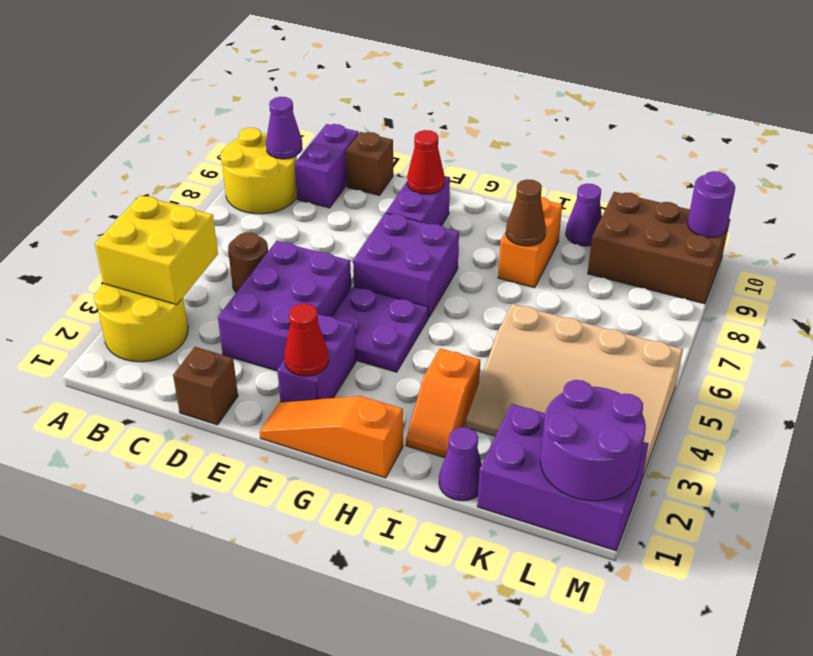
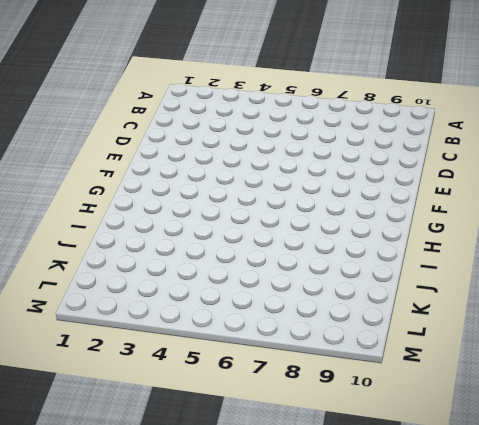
none -> yellow round brick A2:B3 level 1
none -> yellow round brick A8:B9 level 1
none -> brown round brick C5 level 1

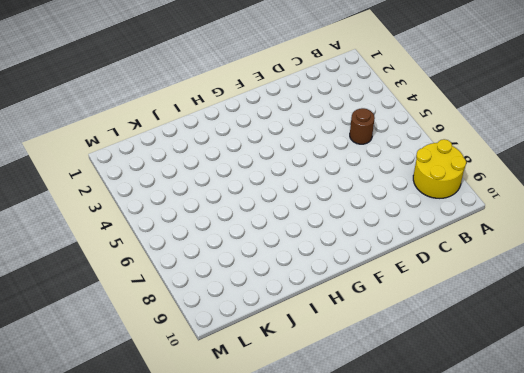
none -> yellow round brick A2:B3 level 1
none -> purple brick C9:C10 level 1
none -> brown brick D1 level 1

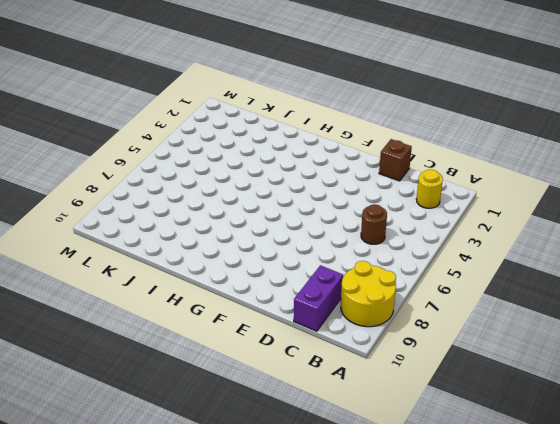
yellow round brick B2 level 1 -> yellow round brick A2:B3 level 1
none -> purple brick D3:E5 level 1
none -> brown brick D10 level 1
none -> orange slope F1:H1 level 1 top H

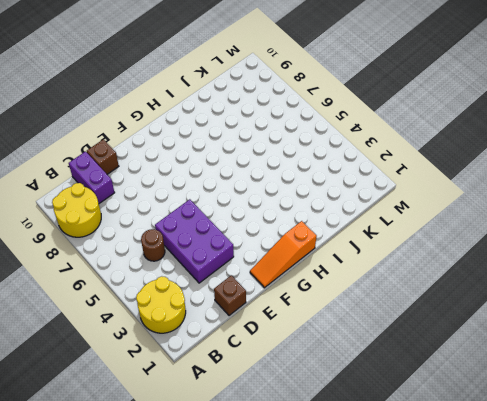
none -> purple brick F2:F3 level 1
none -> purple plate F4:G5 level 1
none -> purple brick F6:G7 level 1

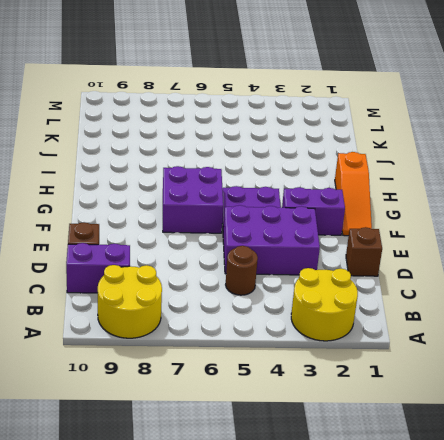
none -> purple brick F8:F9 level 1
none -> orange slope I2:I3 level 1 top 3
none -> orange brick I8:I9 level 1

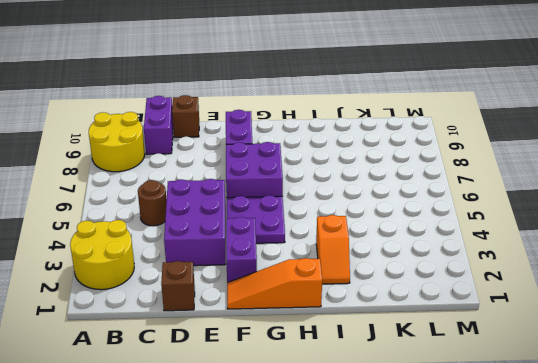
none -> orange brick I8:I9 level 1
none -> purple cone J1 level 1
none -> tan slope J3:M5 level 1 top 5

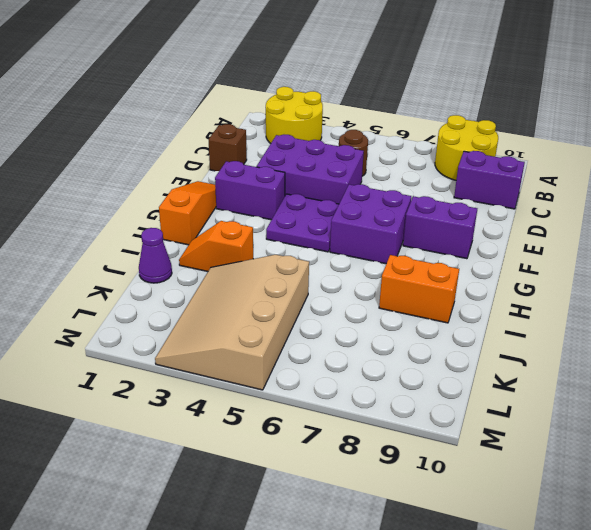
none -> brown brick D10 level 1
none -> purple cone J10 level 1
none -> purple brick K1:M2 level 1

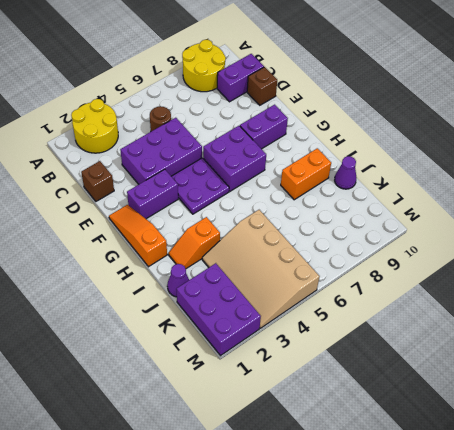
none -> brown brick K9:M10 level 1
none -> yellow brick A3:B4 level 2
none -> purple cone B9 level 2

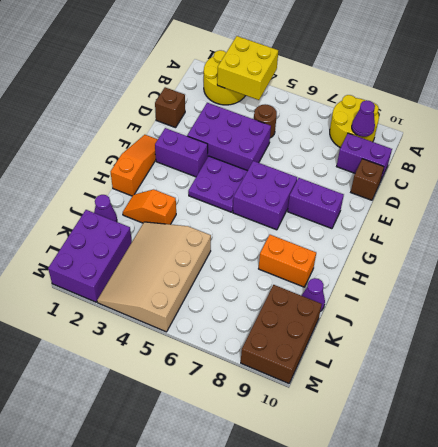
none -> red cone F2 level 2
none -> red cone F9 level 2
none -> brown cone I8 level 2

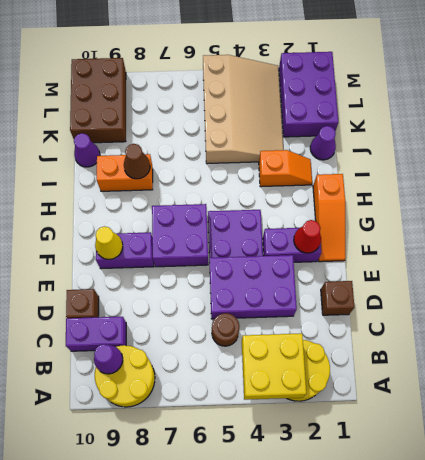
yellow cone F9 level 2 -> red cone F9 level 2
none -> purple round brick L1:M2 level 2
none -> purple round brick M10 level 2

